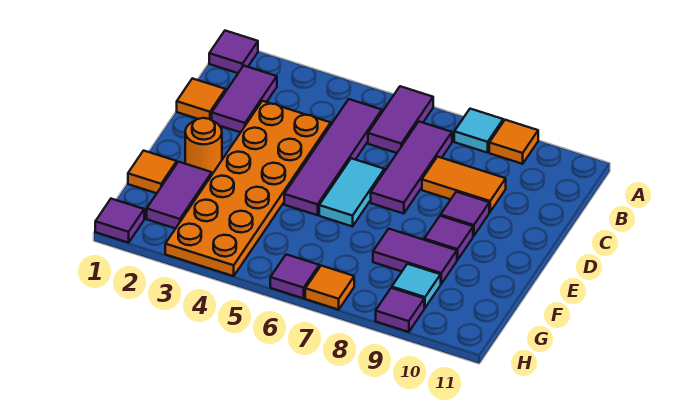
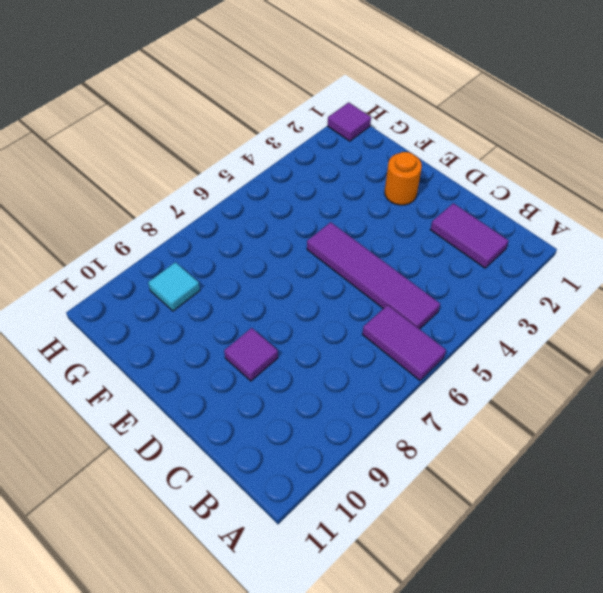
none -> purple tile A1 level 1
none -> cyan tile A8 level 1
none -> orange tile A9 level 1

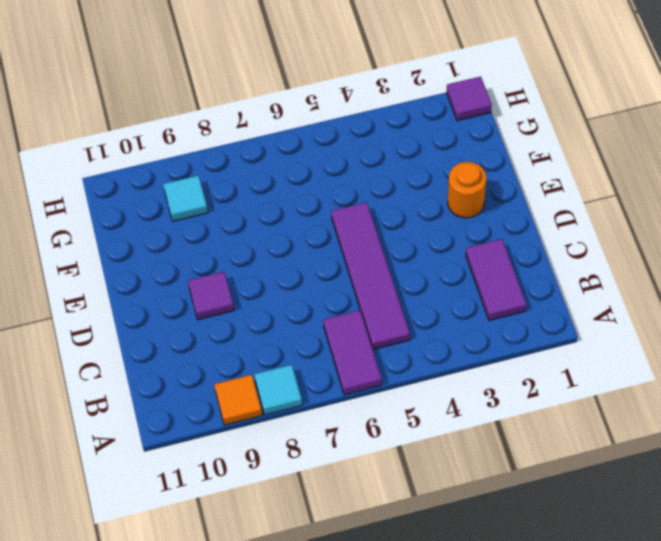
none -> purple tile A1 level 1
none -> purple tile B7:D7 level 1
none -> orange tile C1 level 1

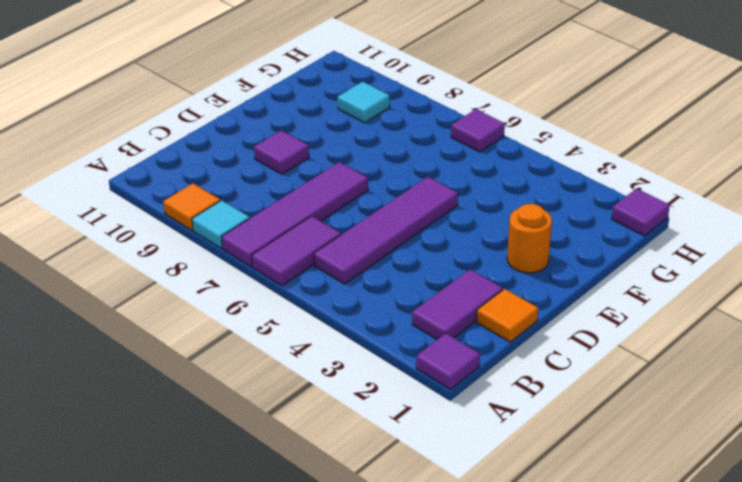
purple tile A7:D7 level 1 -> purple tile B7:D7 level 1
none -> orange plate C3:H4 level 1
none -> orange tile C8:C9 level 1
none -> cyan tile D6:E6 level 1

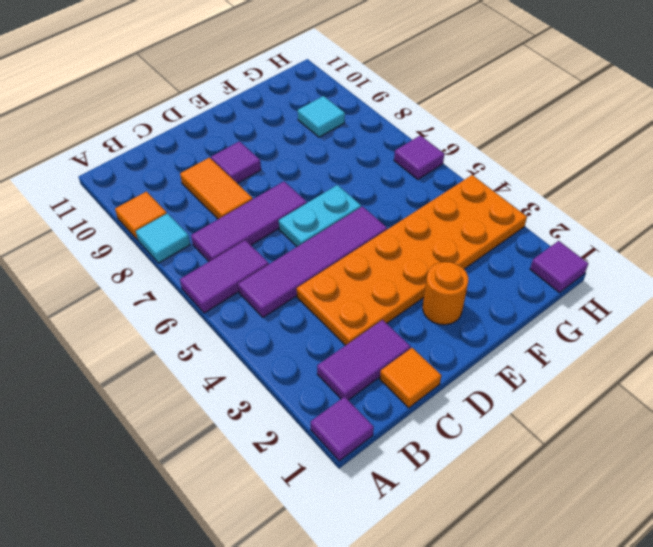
cyan plate D6:E6 level 1 -> cyan tile D6:E6 level 1
none -> purple tile E9 level 1
none -> orange tile F1 level 1
none -> purple tile F2:G2 level 1

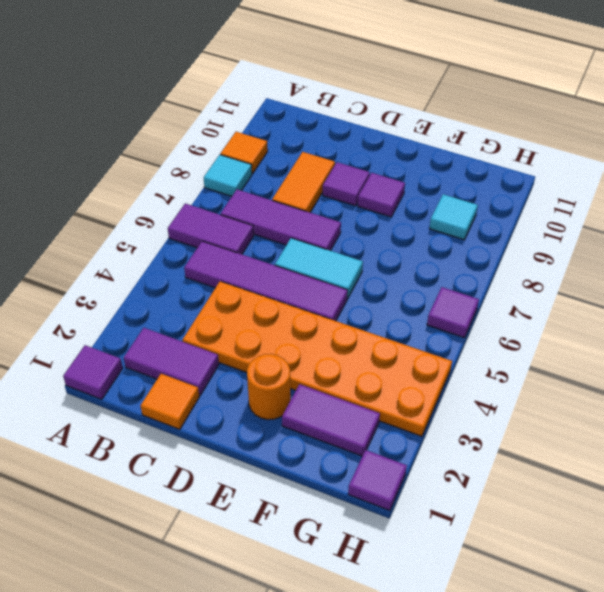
none -> orange tile F1 level 1
none -> purple tile F8:F9 level 1
none -> orange tile H7 level 1

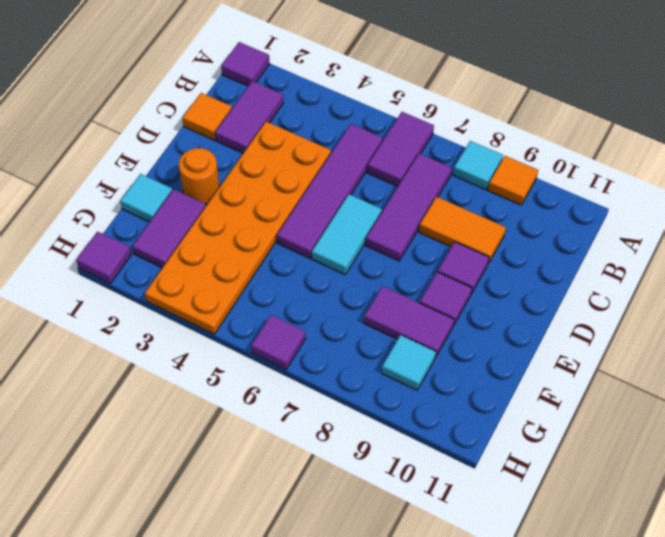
cyan tile F1 level 1 -> orange tile F1 level 1
none -> orange tile H7 level 1
none -> purple tile H9 level 1

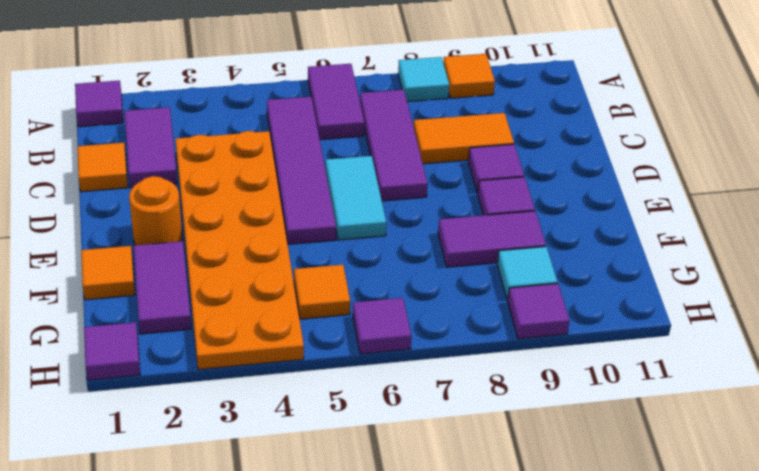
orange tile G5 level 1 -> orange tile H7 level 1

